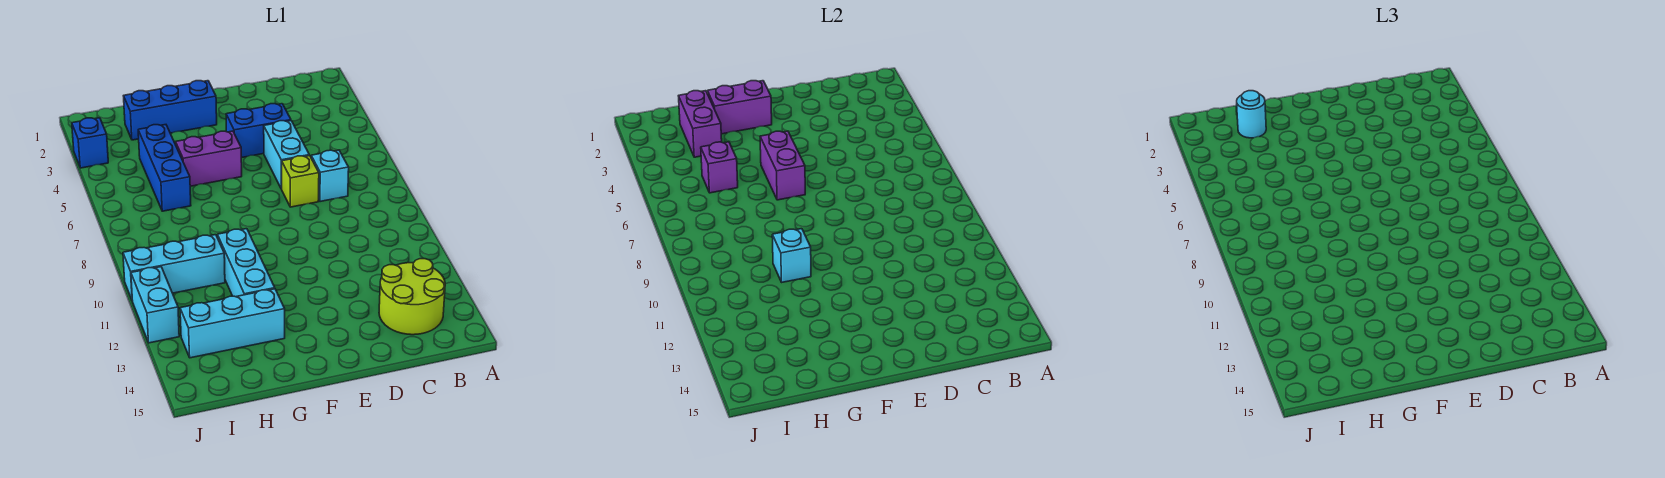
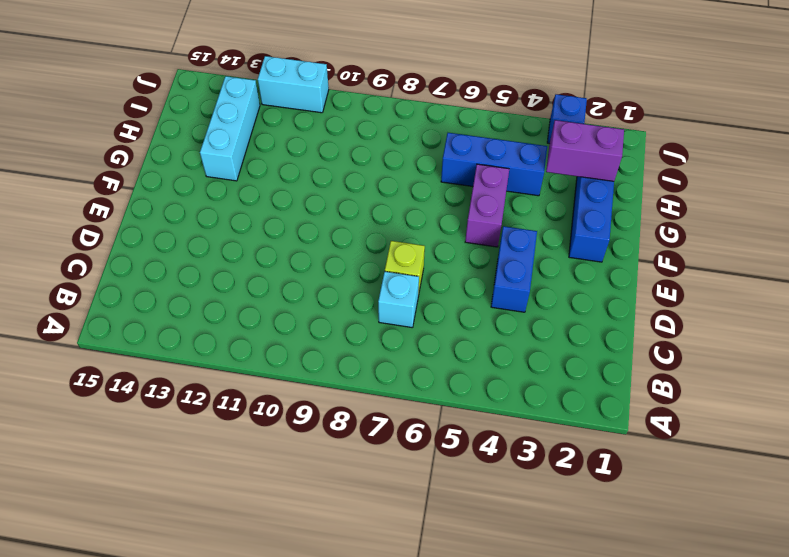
none -> lime round brick B13:C14 level 1
none -> cyan brick D5:D6 level 1
none -> cyan brick G10:G12 level 1

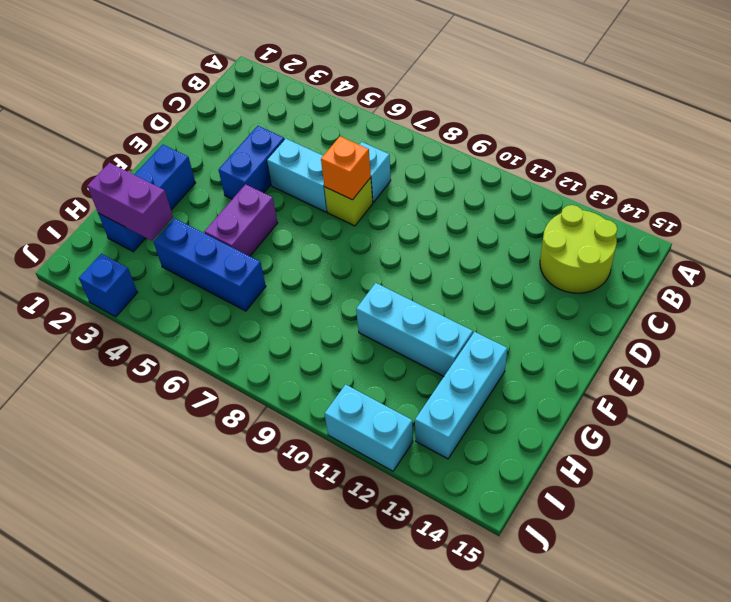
orange brick D7 level 2 -> none
none -> cyan brick H10:J10 level 1
none -> purple brick F2:G2 level 2
none -> purple brick F5:F6 level 2

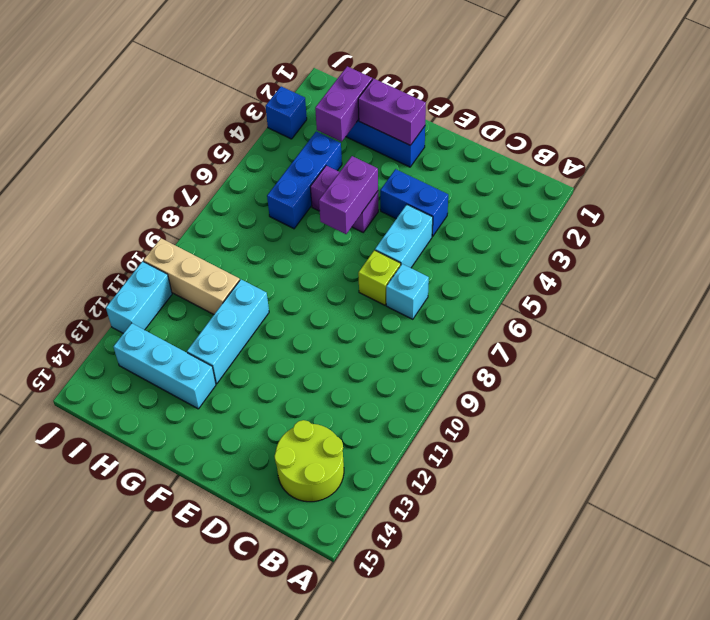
tan brick H10:J10 level 1 -> cyan brick H10:J10 level 1
none -> cyan brick G10 level 2
none -> purple brick H5 level 2
none -> cyan round brick H2 level 3

